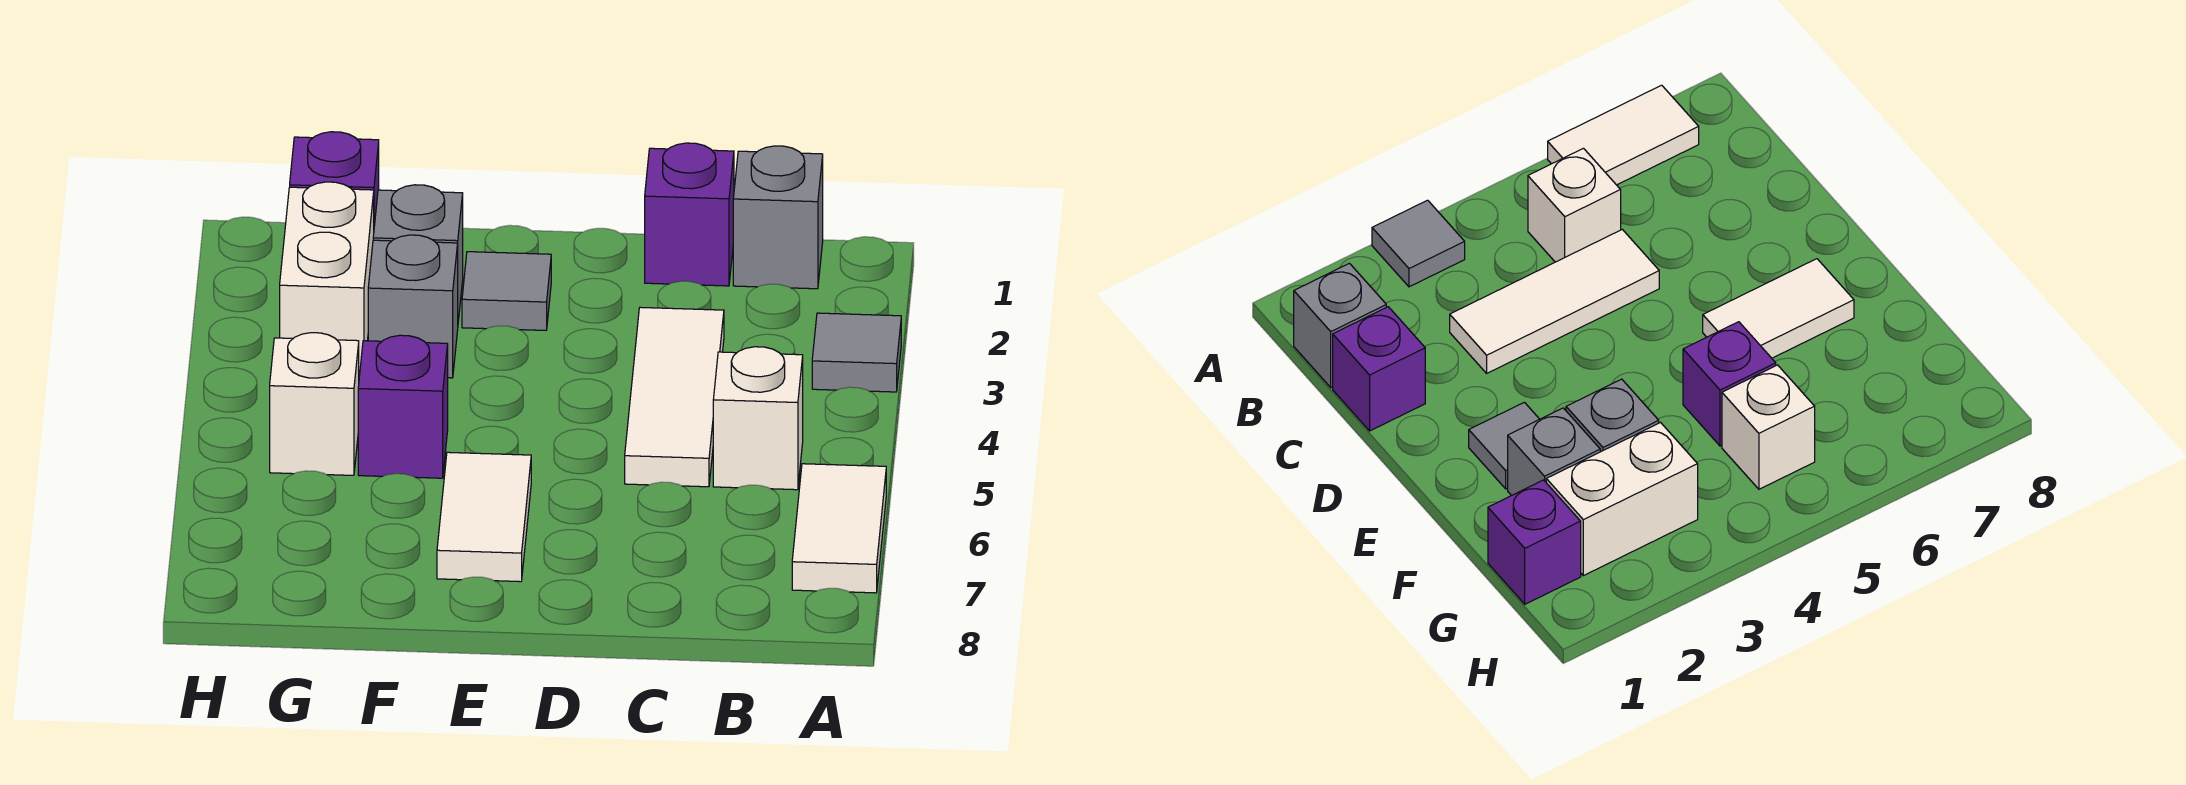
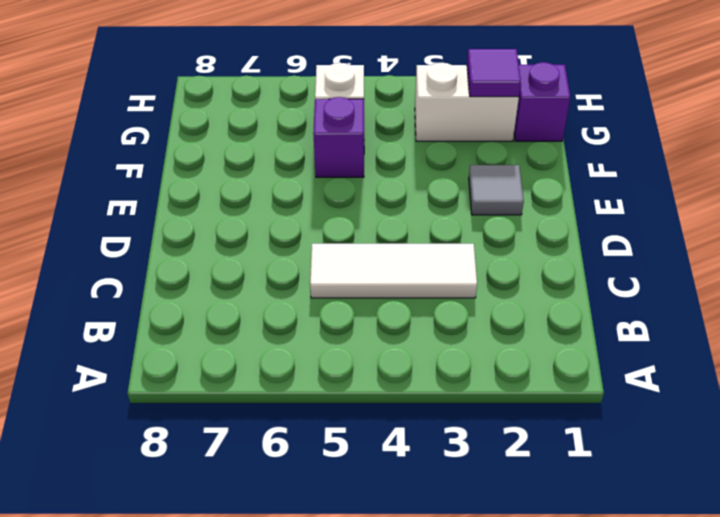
purple tile G2 level 2 -> none
none -> grey tile A3 level 1
none -> white tile A6:A7 level 1
none -> grey brick B1 level 1

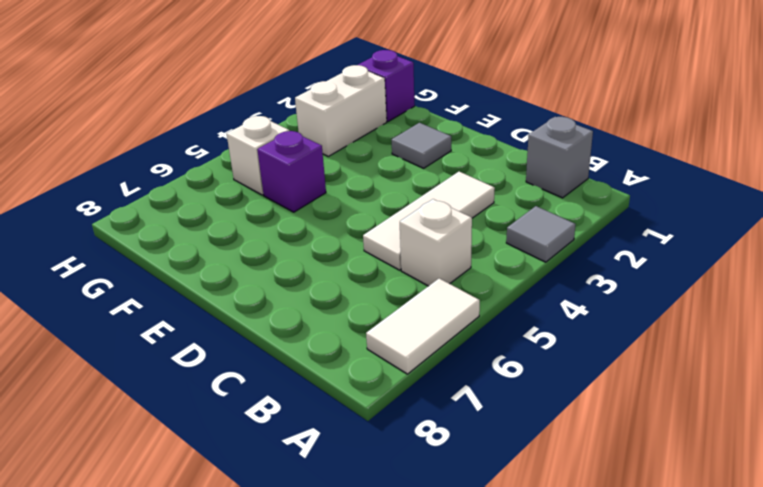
none -> purple brick C1 level 1
none -> white tile E6:E7 level 1
none -> grey brick F2 level 1

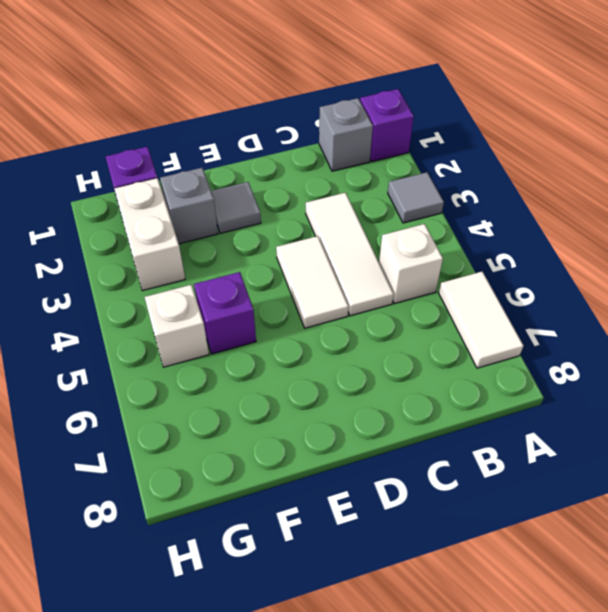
purple brick A1 level 1 -> purple brick C1 level 1
white tile D4:D5 level 1 -> white tile E6:E7 level 1
none -> grey brick F3 level 1

